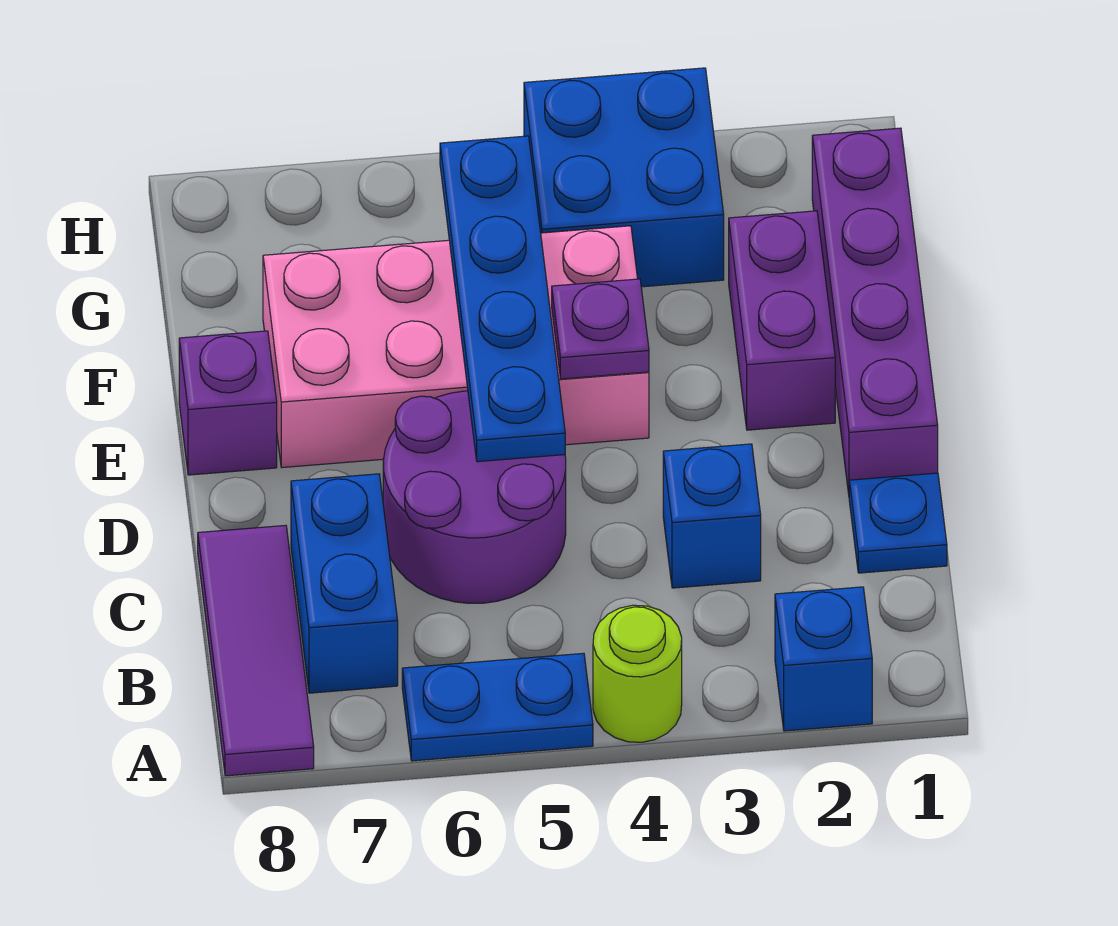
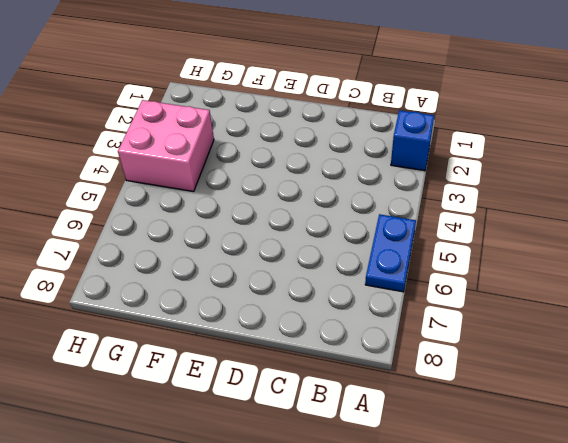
pink brick G3:H4 level 1 -> blue brick G3:H4 level 1
none -> lime round brick A4 level 1
none -> purple tile A8:C8 level 1
none -> blue brick B7:C7 level 1

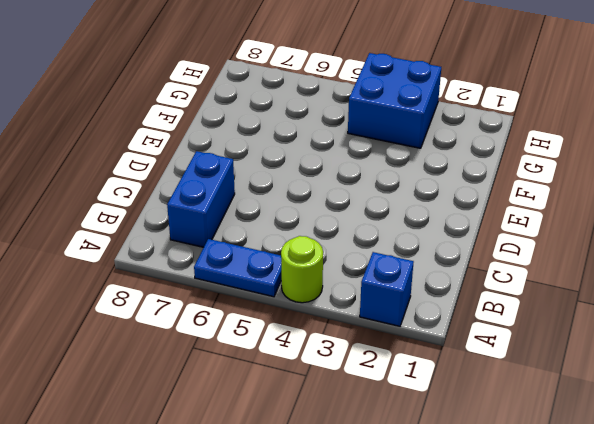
none -> purple tile A8:C8 level 1
none -> blue plate C1 level 1
none -> blue brick C3 level 1

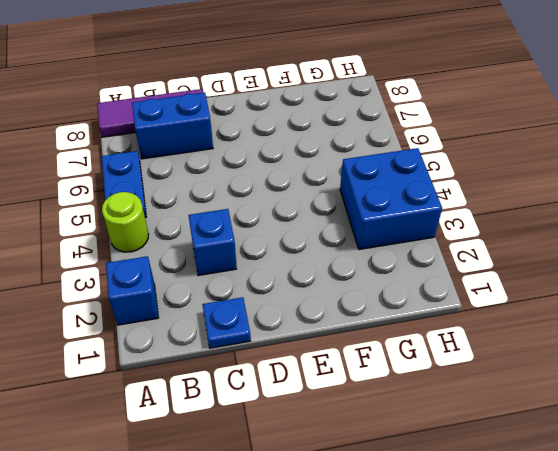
none -> purple round brick C5:D6 level 1
none -> purple brick D1:G1 level 1
none -> purple brick E2:F2 level 1

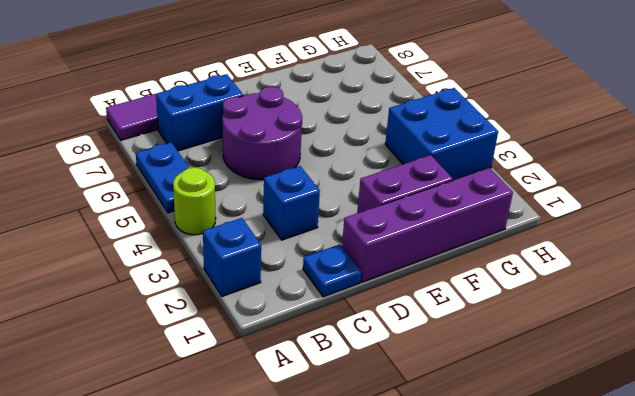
none -> pink brick E4:F7 level 1
none -> purple brick E8 level 1
none -> blue plate D5:G5 level 2

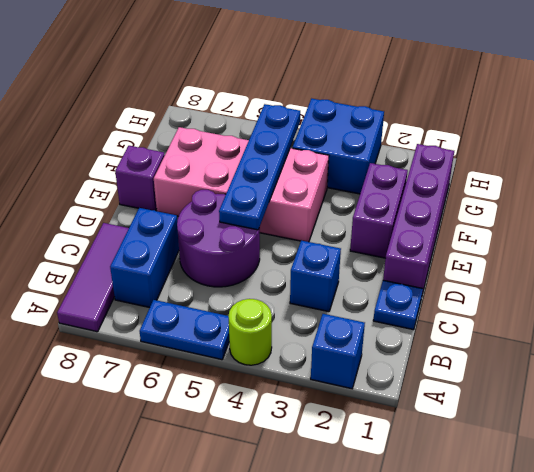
none -> purple plate E4 level 2

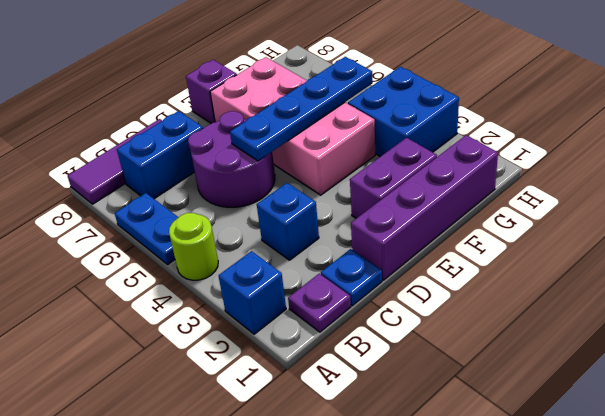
purple plate B1 level 1 -> purple plate E4 level 2

